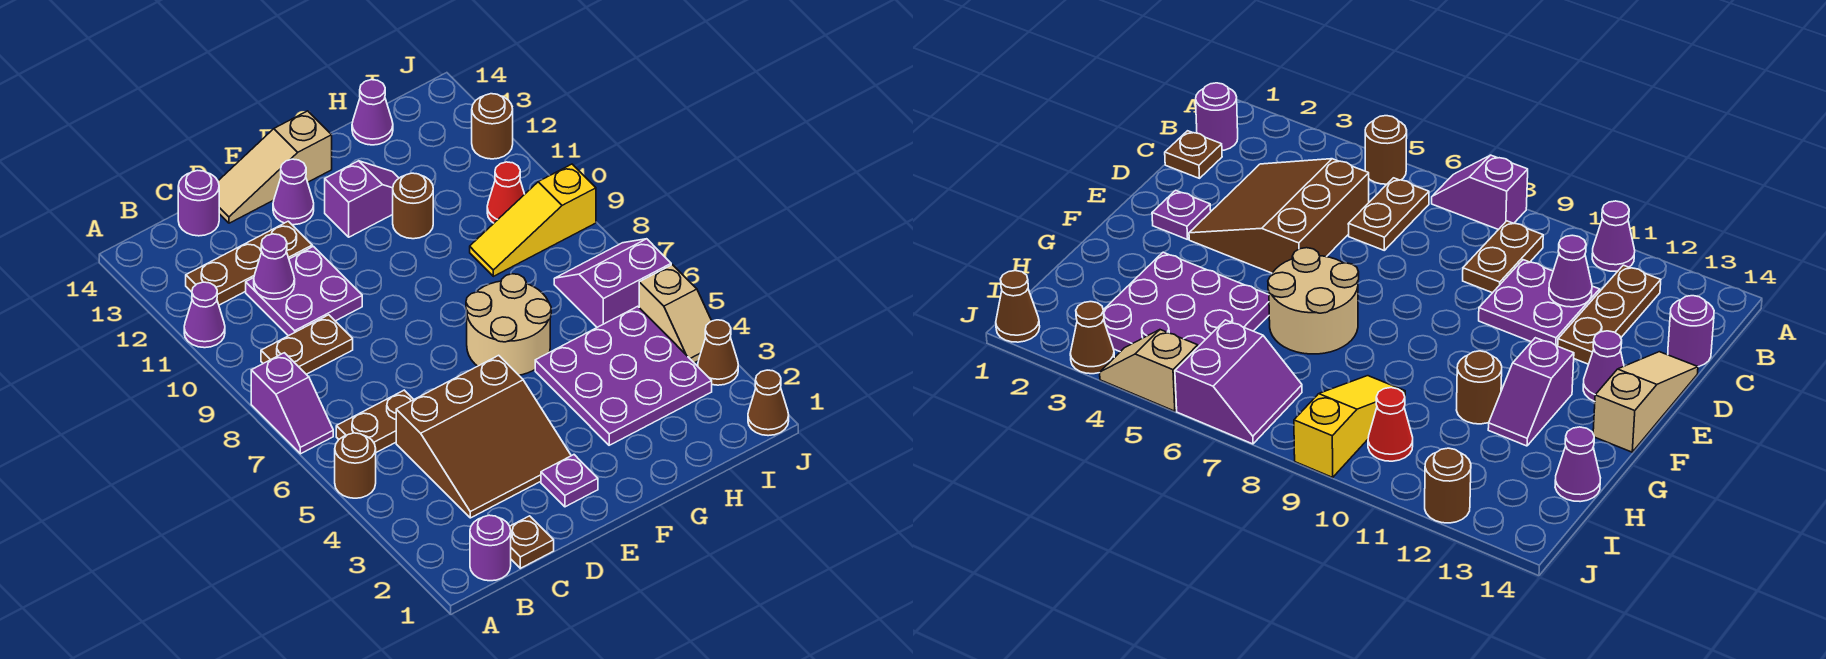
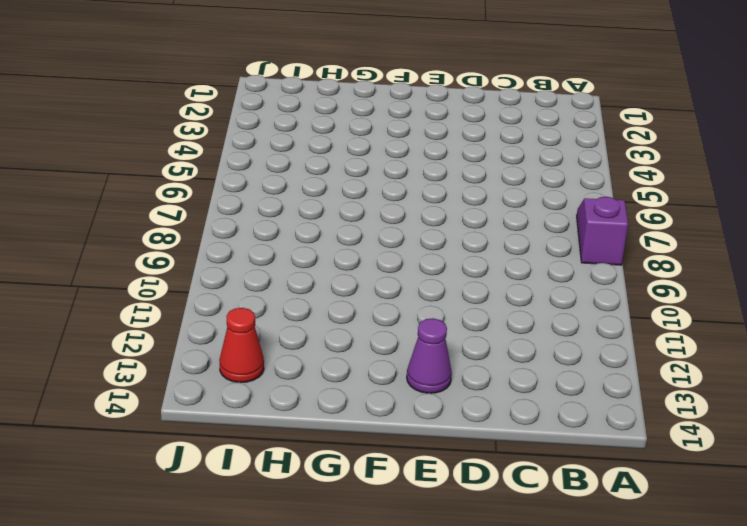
red cone I13 level 1 -> red cone I10 level 1
none -> brown round brick A5 level 1
none -> purple cone A11 level 1
none -> purple round brick B1 level 1

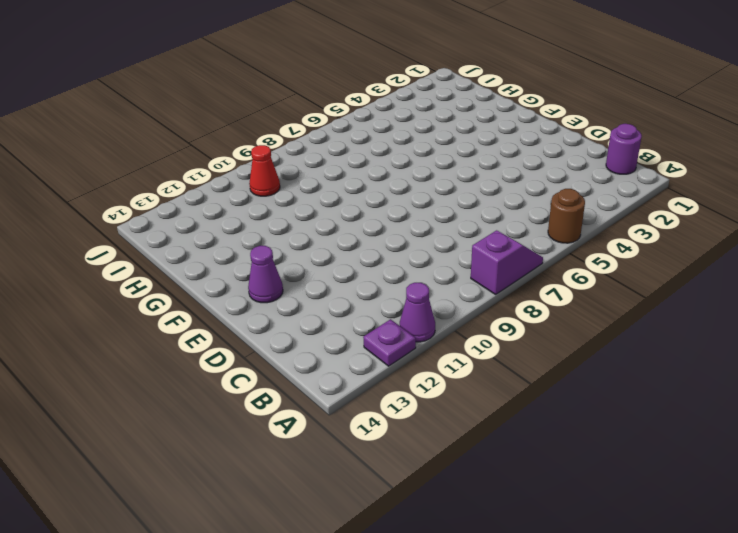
purple plate A12 level 1 -> purple plate E2 level 1
none -> brown plate B6:C6 level 1
none -> brown plate B9:C9 level 1
none -> brown plate B12:D12 level 1

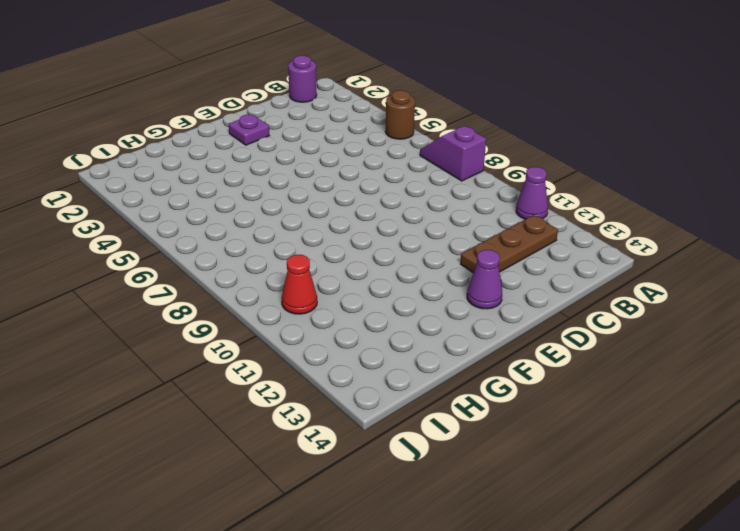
none -> brown plate B6:C6 level 1
none -> brown plate B9:C9 level 1
none -> brown plate C1 level 1

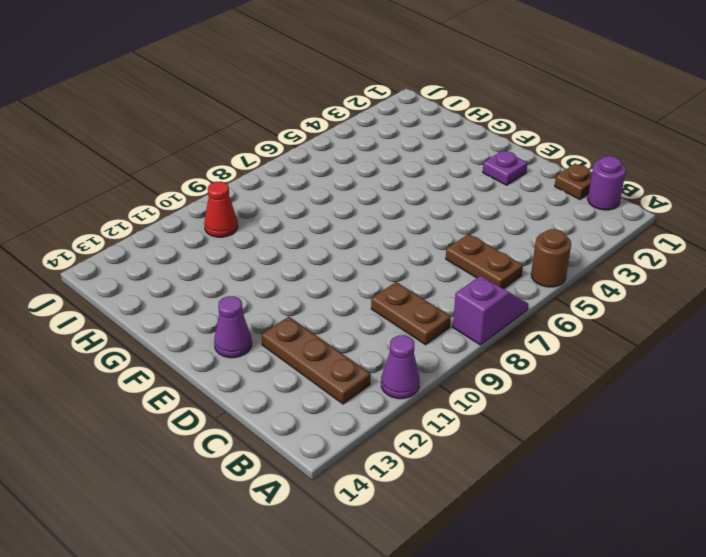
none -> brown slope C3:E5 level 1 top 5
none -> purple plate C10:D11 level 1
none -> purple round brick C14 level 1

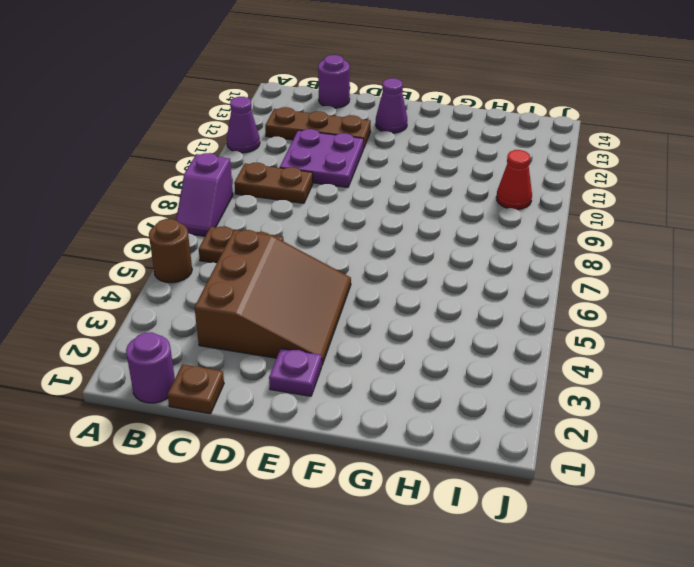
brown slope C3:E5 level 1 top C -> brown slope C3:E5 level 1 top 5
none -> tan slope D14:F14 level 1 top F
none -> tan round brick F6:G7 level 1
none -> purple slope F12:G12 level 1 top F

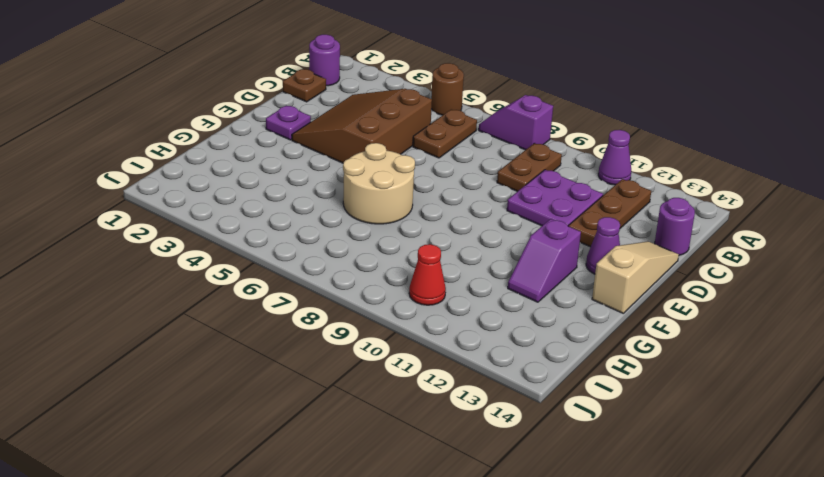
none -> purple plate G3:I5 level 1
none -> brown round brick G11 level 1
none -> yellow slope H9:J9 level 1 top J

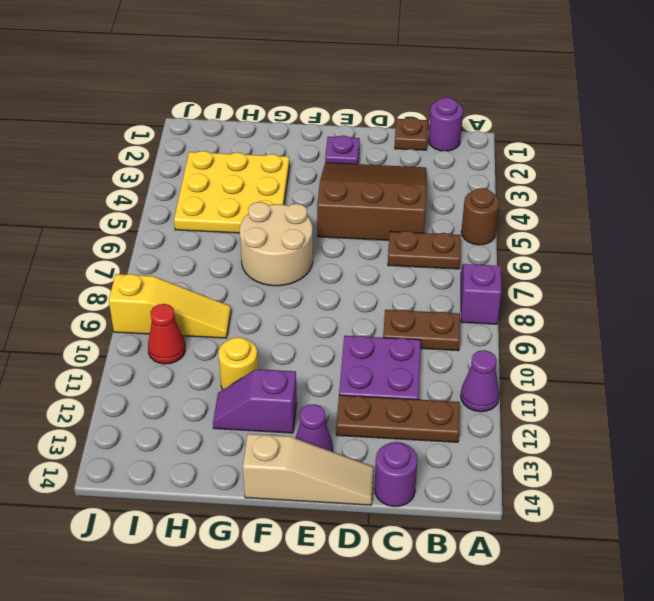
yellow plate G3:I5 level 1 -> purple plate G3:I5 level 1
yellow round brick G11 level 1 -> brown round brick G11 level 1
none -> purple cone H14 level 1
none -> purple slope I6:J7 level 1 top 6
none -> brown cone J1 level 1

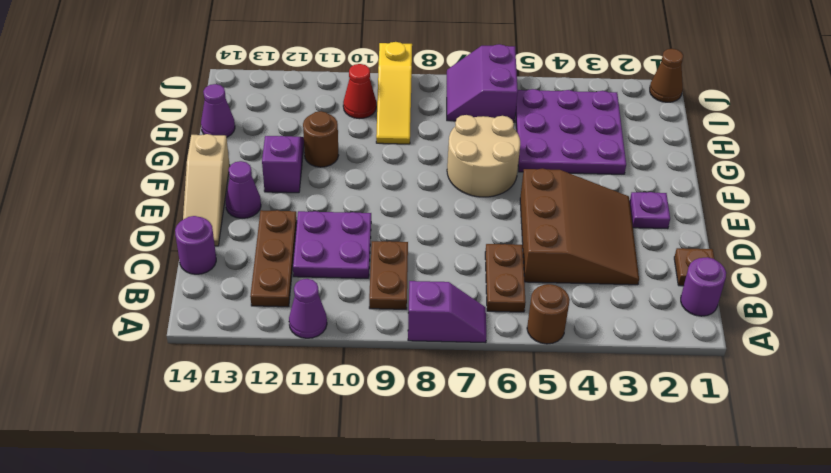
none -> brown cone J3 level 1
none -> tan slope J4:J5 level 1 top 5
none -> brown round brick J12 level 1

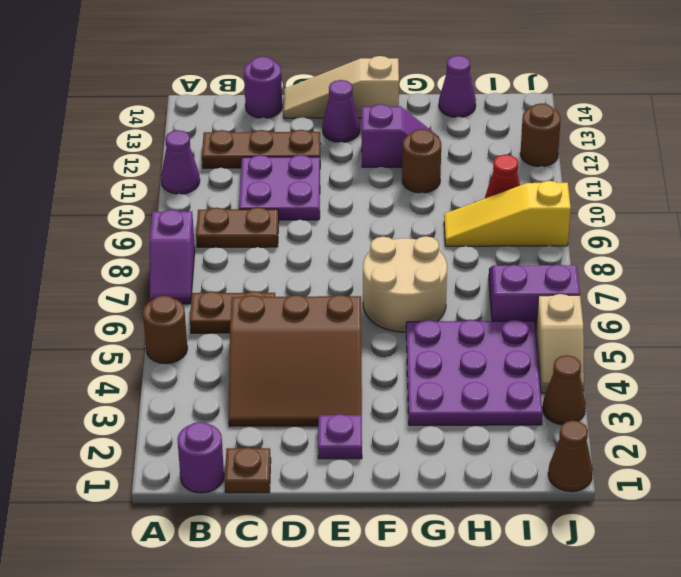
none -> purple cone C11 level 2

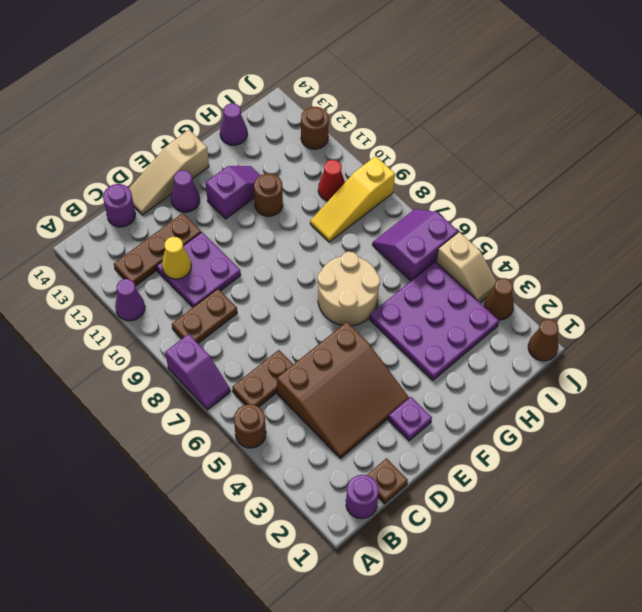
yellow cone C11 level 2 -> purple cone C11 level 2

